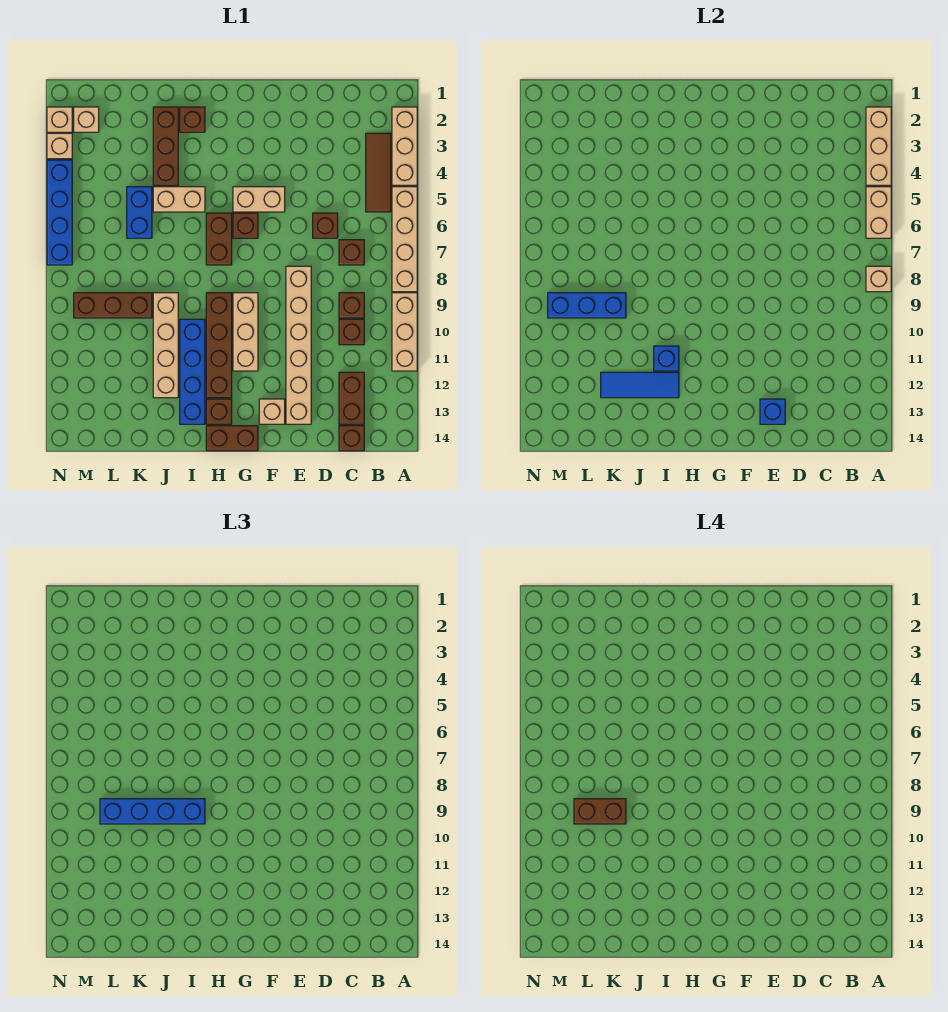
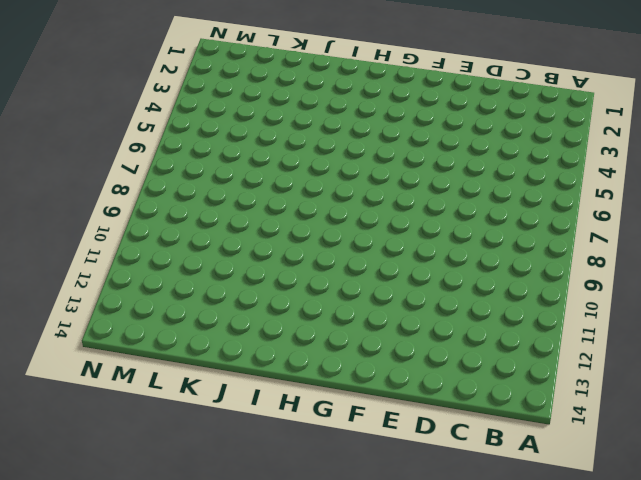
none -> tan brick A2:A4 level 1
none -> tan brick A5:A8 level 1
none -> tan brick A9:A11 level 1
none -> brown tile B3:B5 level 1

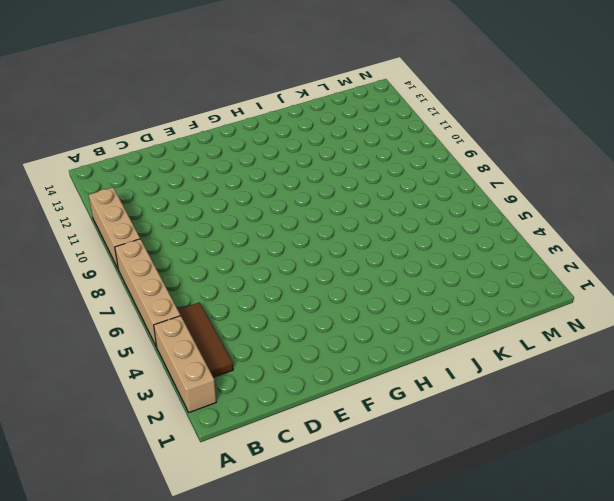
none -> brown brick C7 level 1
none -> brown brick C9 level 1
none -> brown brick C10 level 1
none -> brown brick C12:C13 level 1

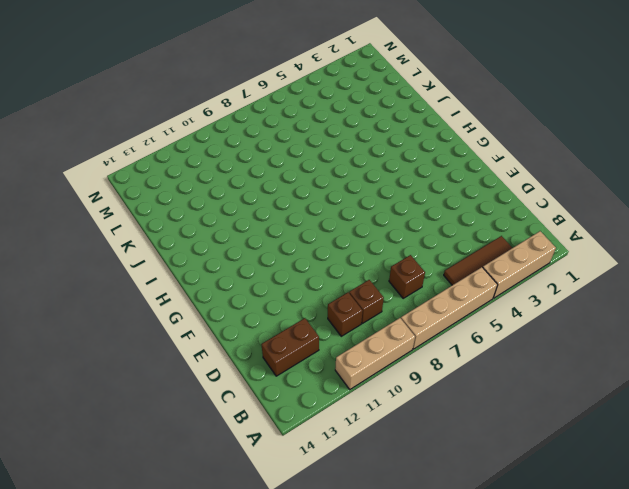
none -> brown brick C14 level 1
none -> brown brick D6 level 1
none -> tan brick E8:E13 level 1
none -> tan brick F5:G5 level 1

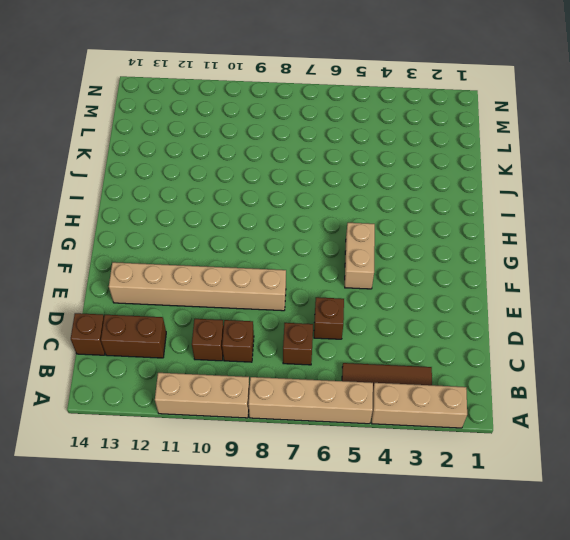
none -> tan brick F13 level 1
none -> brown brick G6 level 1
none -> tan brick G9:G11 level 1
none -> brown brick G14:H14 level 1

